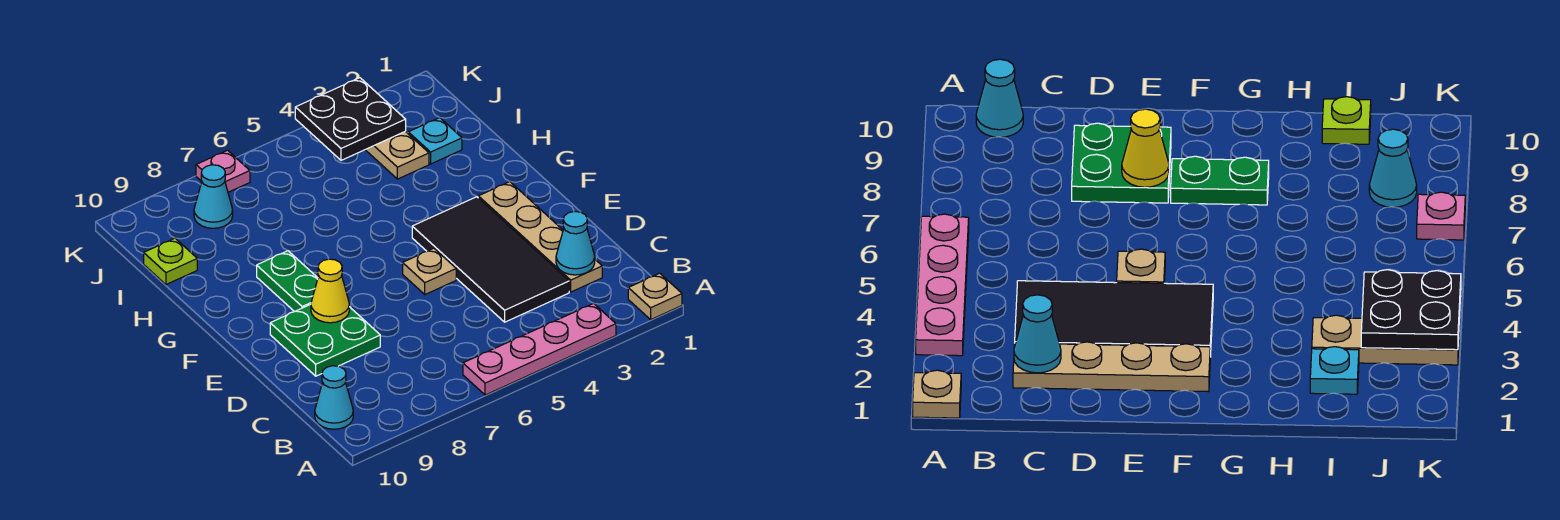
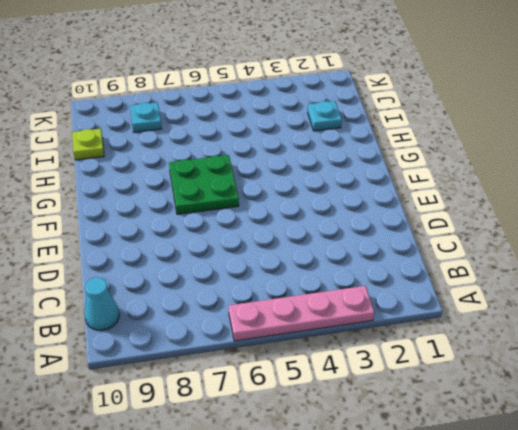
green plate F6:G7 level 1 -> green plate D8:E9 level 1
cyan plate J8 level 1 -> cyan cone J8 level 1
none -> tan plate A1 level 1
none -> tan plate C2:F2 level 1
none -> black tile C3:F4 level 1

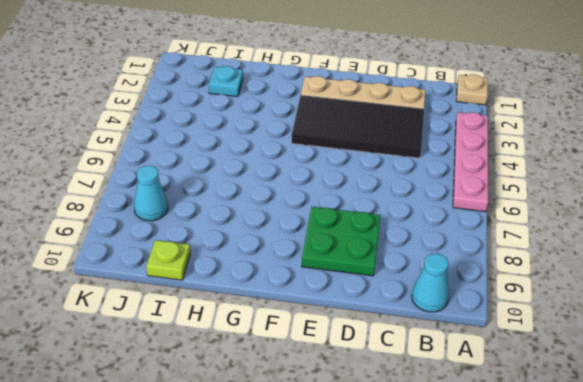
none -> tan plate E5 level 1
none -> green plate F8:G8 level 1
none -> tan plate I3:K3 level 1

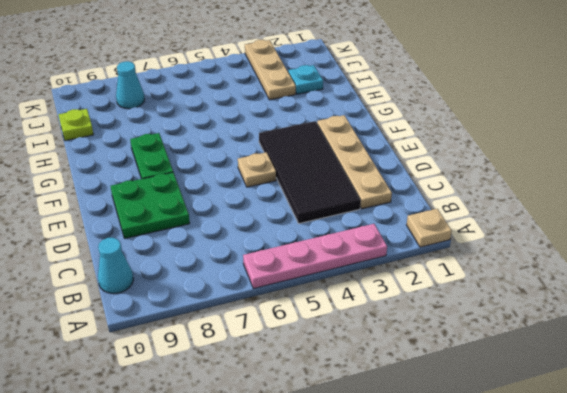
none -> pink plate K7 level 1
none -> cyan cone C2 level 2
none -> yellow cone E8 level 2

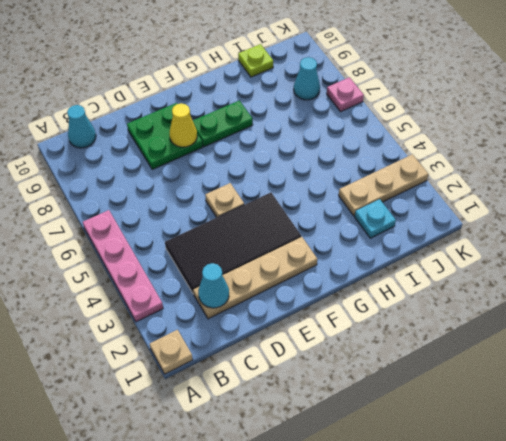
none -> black plate J3:K4 level 2

